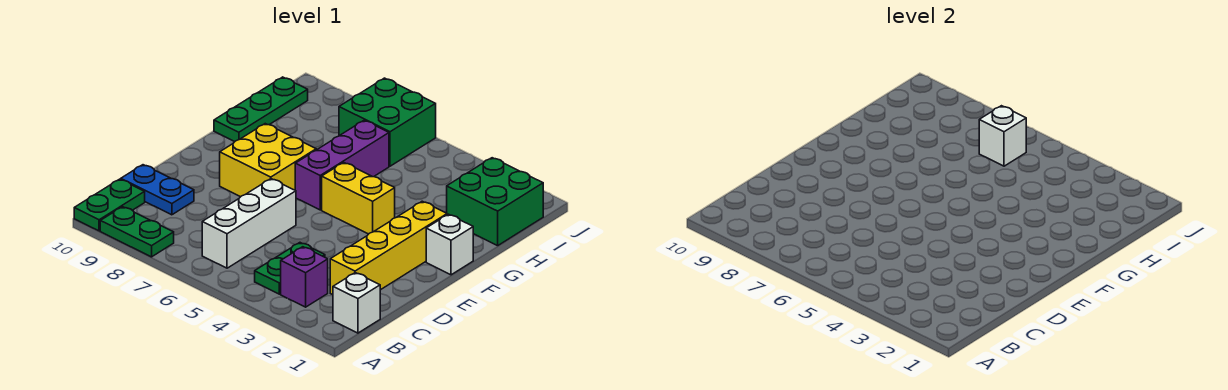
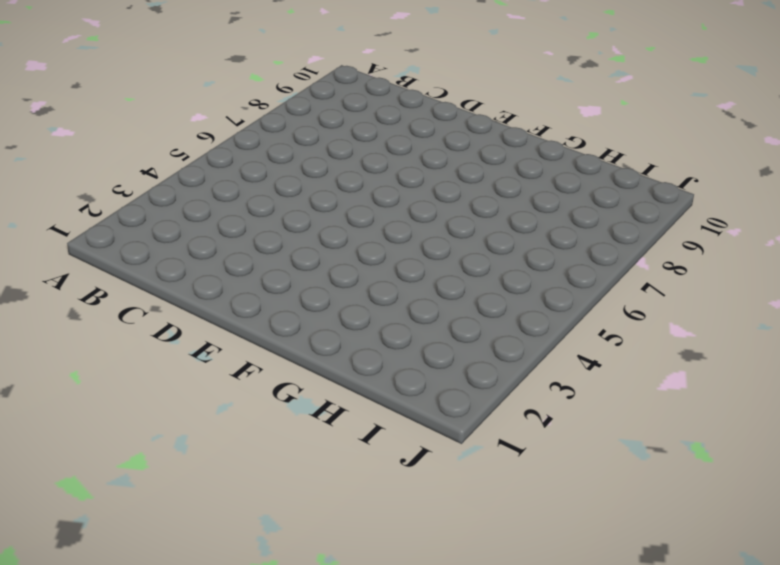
none -> green plate A8:A9 level 1
none -> green plate A10:B10 level 1
none -> white brick B1 level 1

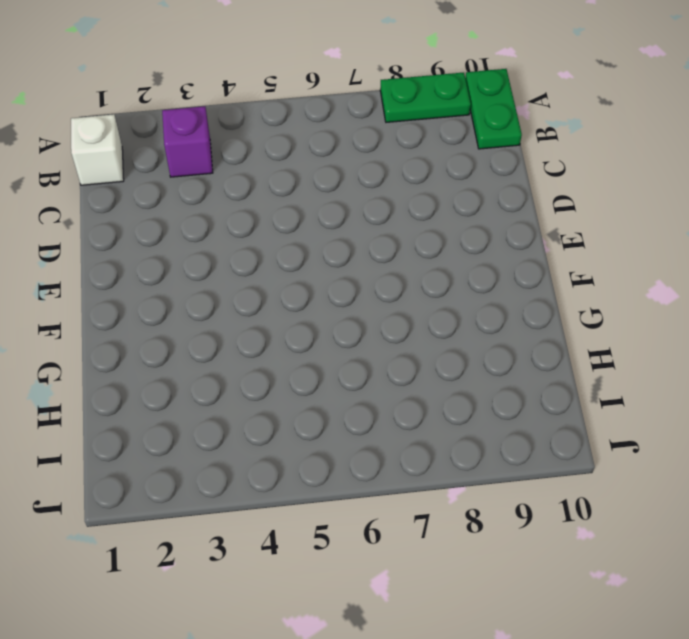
none -> green plate B4:C4 level 1
none -> white brick B6:D6 level 1
none -> yellow brick C2:F2 level 1

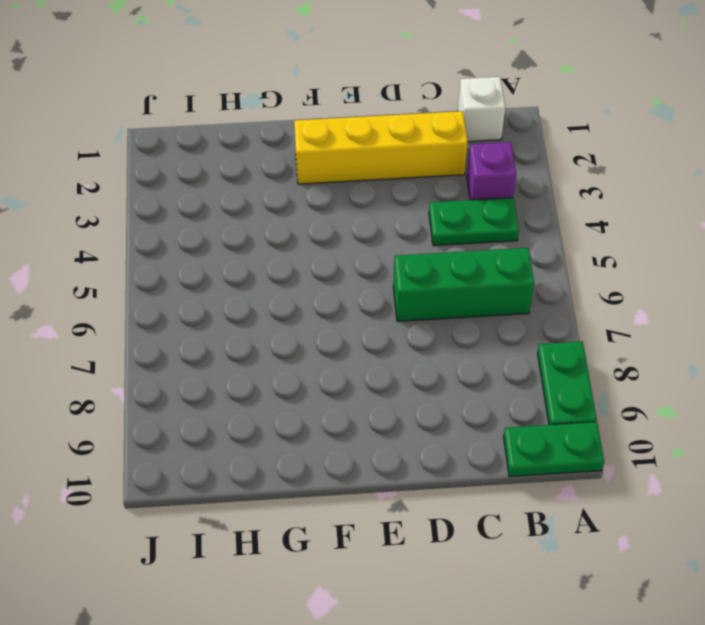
green brick B6:D6 level 1 -> white brick B6:D6 level 1
none -> blue plate C9:C10 level 1
none -> yellow brick E7:F8 level 1
none -> white brick F1 level 1

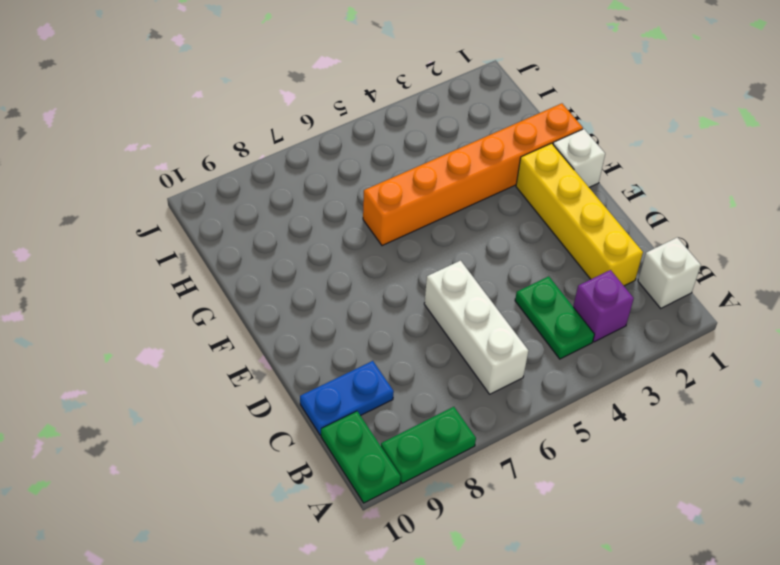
orange brick G1:G6 level 1 -> purple brick F6:H6 level 1
none -> yellow brick E7:F8 level 1
none -> yellow brick F4:F5 level 1
none -> green plate G10:I10 level 1

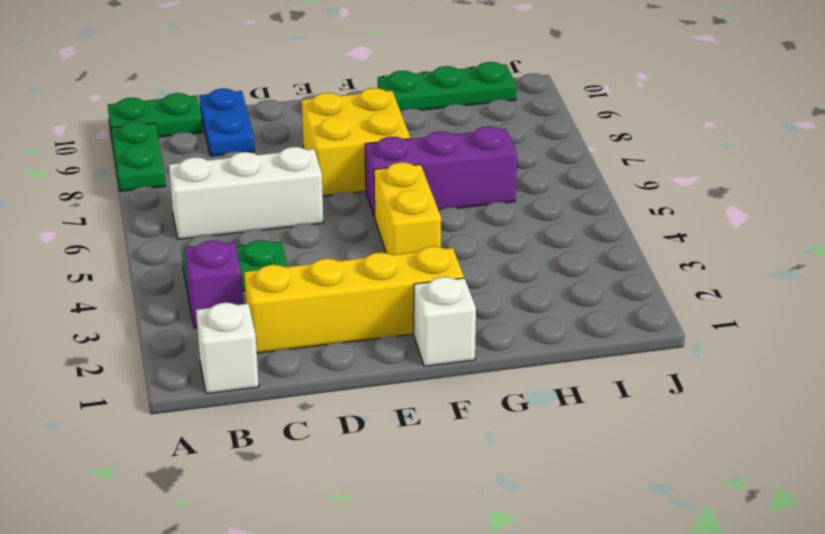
none -> green brick H1:I2 level 1
none -> green brick I6:J7 level 1
none -> white brick I6 level 2

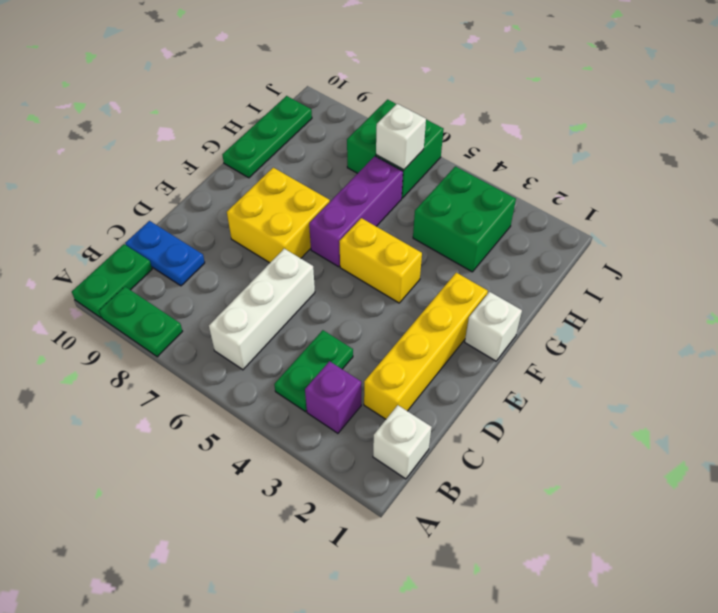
green brick H3:I4 level 1 -> green brick H1:I2 level 1

